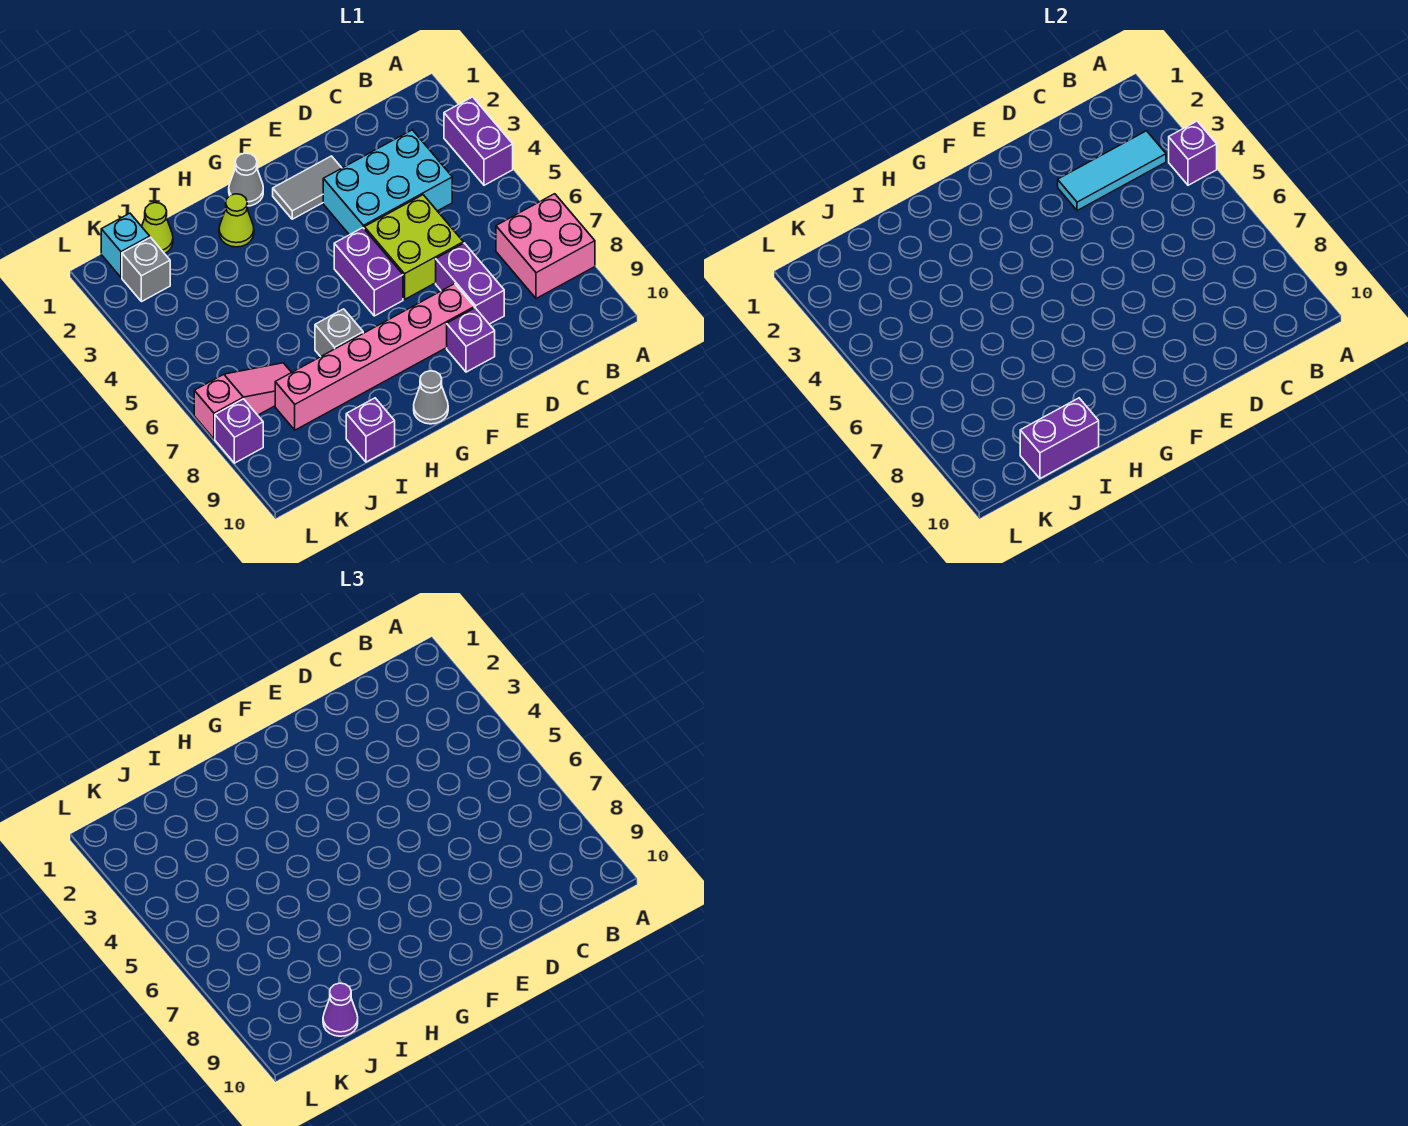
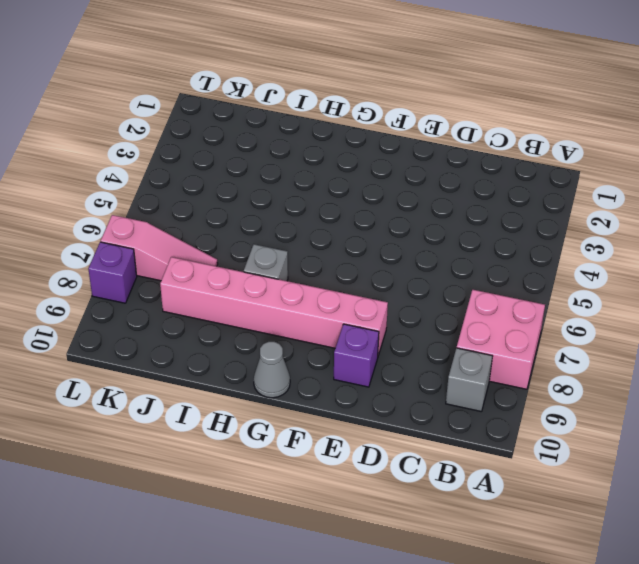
grey brick B9 level 1 -> grey brick K2 level 1
none -> purple brick A3:A4 level 1
none -> cyan brick C3:E4 level 1
none -> lime brick D5:E6 level 1

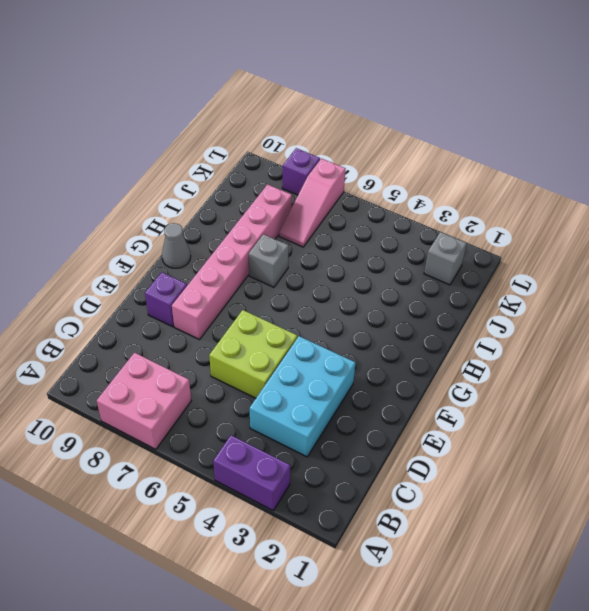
none -> purple brick D7:D8 level 1
none -> grey tile E2:F2 level 1
none -> purple brick F5:F6 level 1

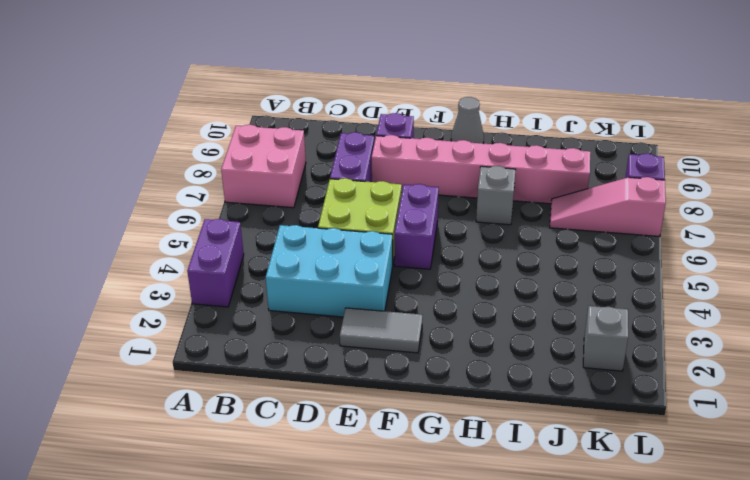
none -> grey cone G1 level 1
none -> lime cone H2 level 1
none -> purple brick I10 level 1

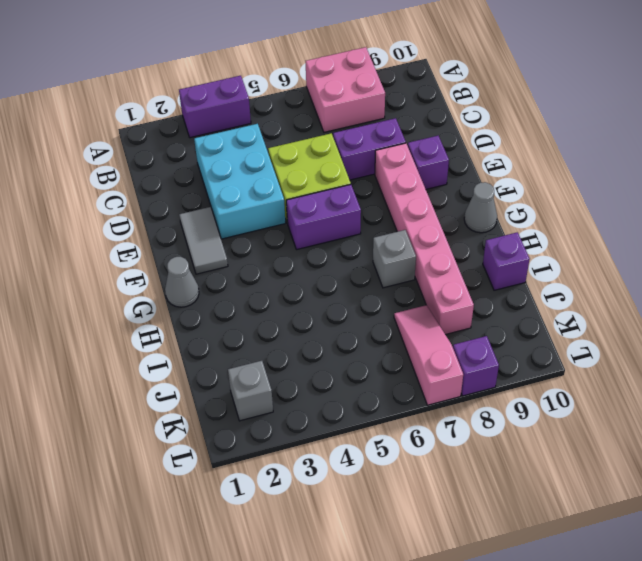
none -> lime cone H2 level 1
none -> lime cone J1 level 1
none -> cyan brick K1 level 1

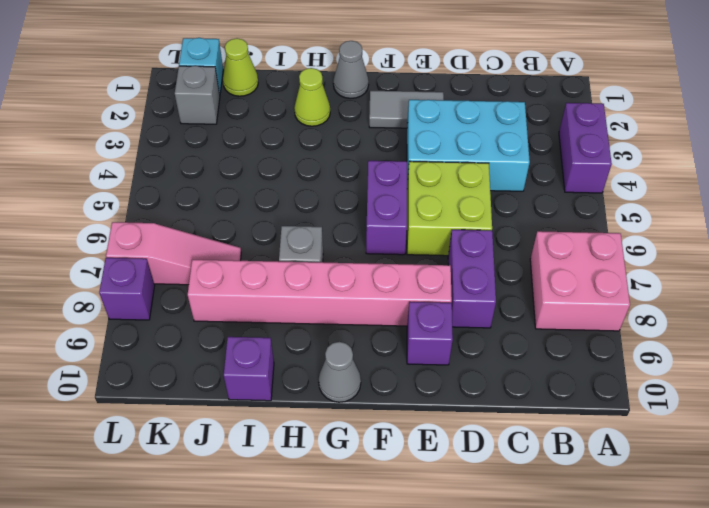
none -> purple brick A4 level 2
none -> cyan tile B3:D3 level 2
none -> purple brick I10:J10 level 2

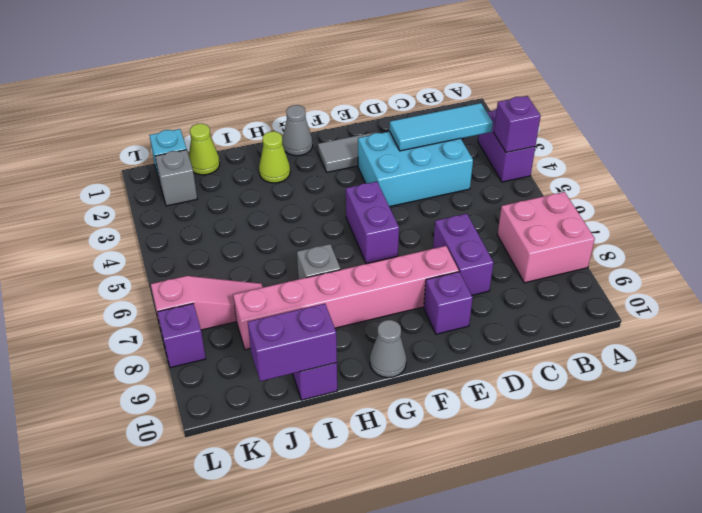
none -> lime brick D5:E6 level 1
none -> purple cone J10 level 3

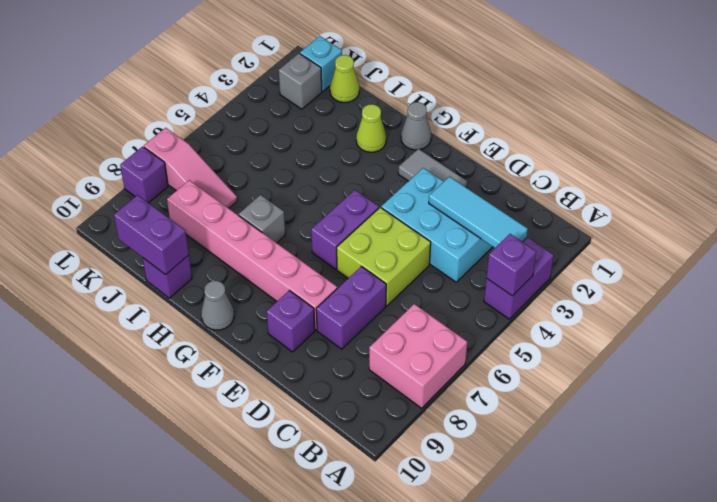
none -> purple cone J10 level 3

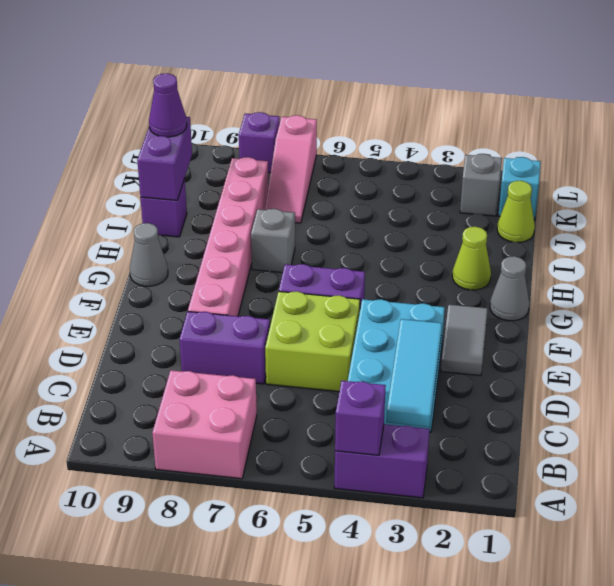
none -> purple brick E9 level 1

